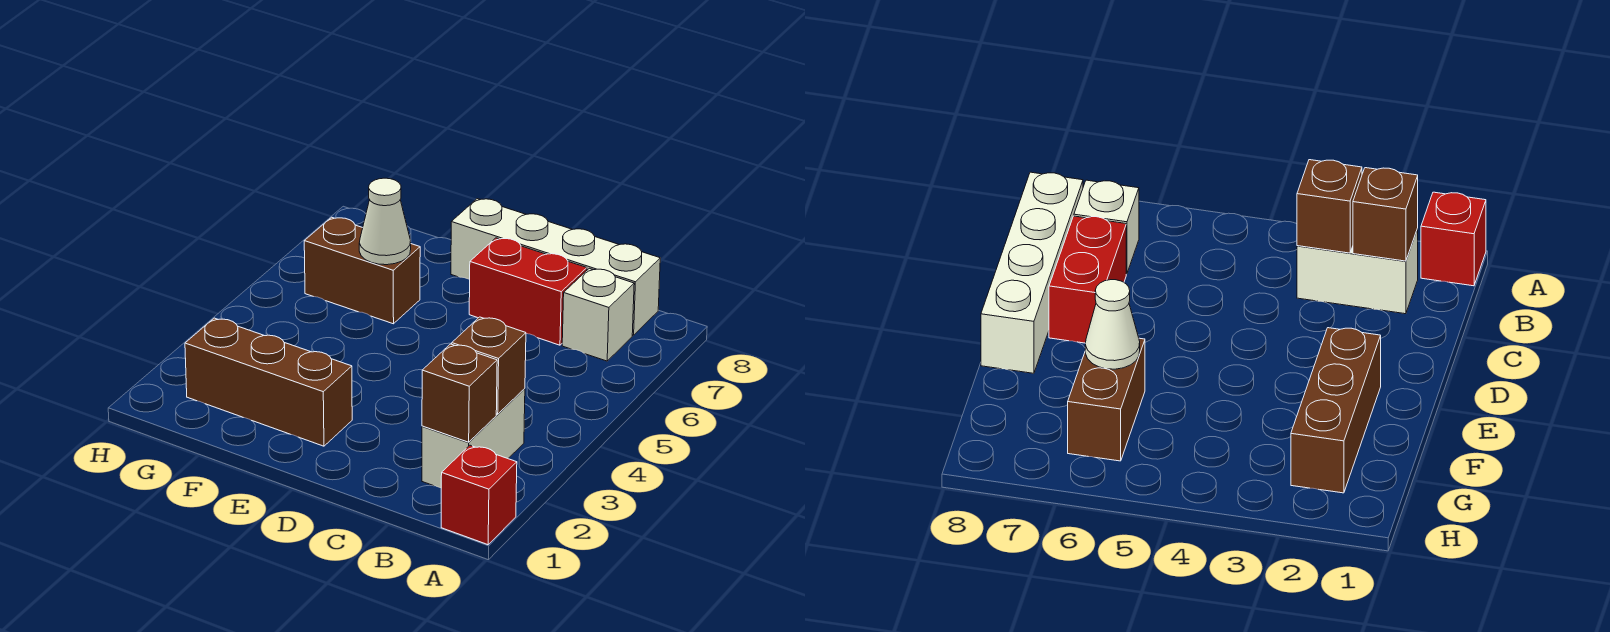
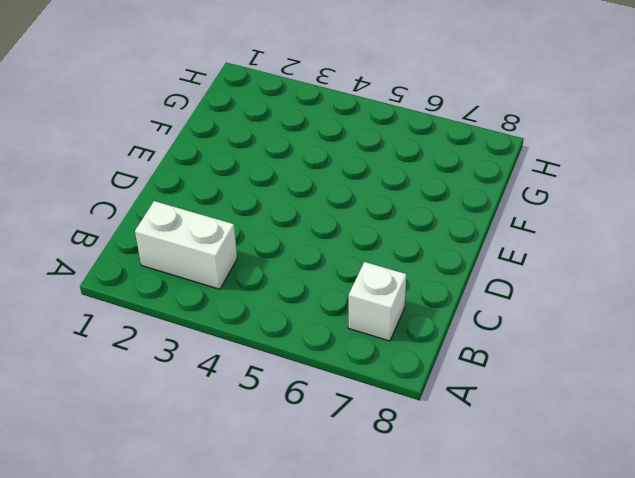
none -> red brick A1 level 1
none -> white brick B8:E8 level 1

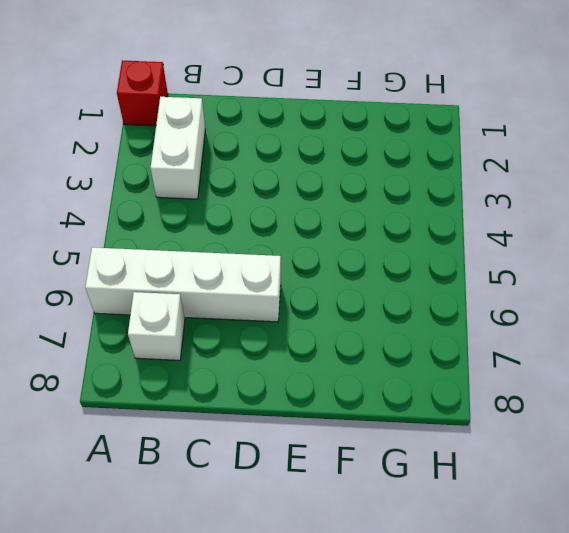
white brick A6:D6 level 1 -> white brick B8:E8 level 1
none -> red brick C7:D7 level 1
none -> brown brick E2:G2 level 1

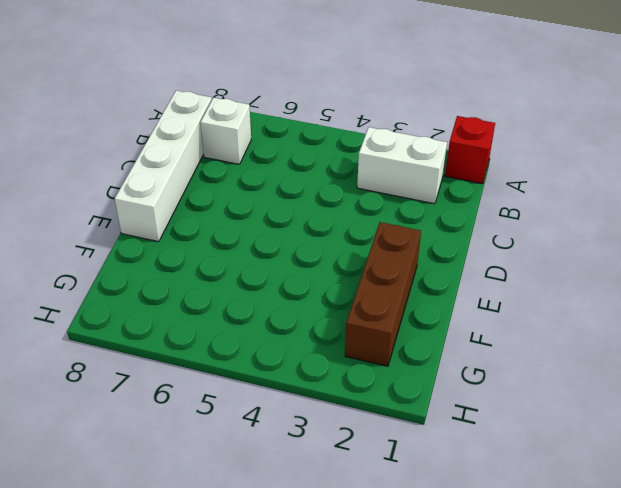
none -> red brick C7:D7 level 1
none -> brown brick F6:G6 level 1

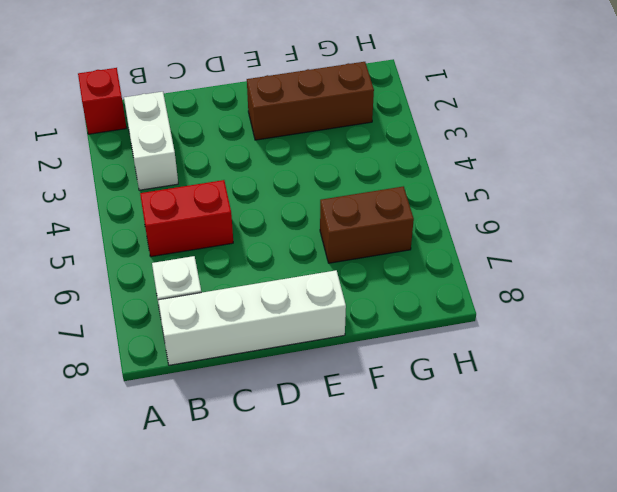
red brick B5:C5 level 1 -> red brick C7:D7 level 1
none -> brown brick B2 level 2
none -> brown brick B3 level 2

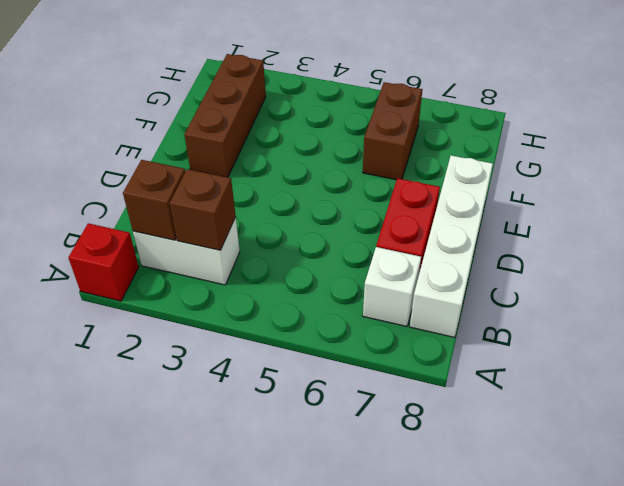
none -> white cone F6 level 2

